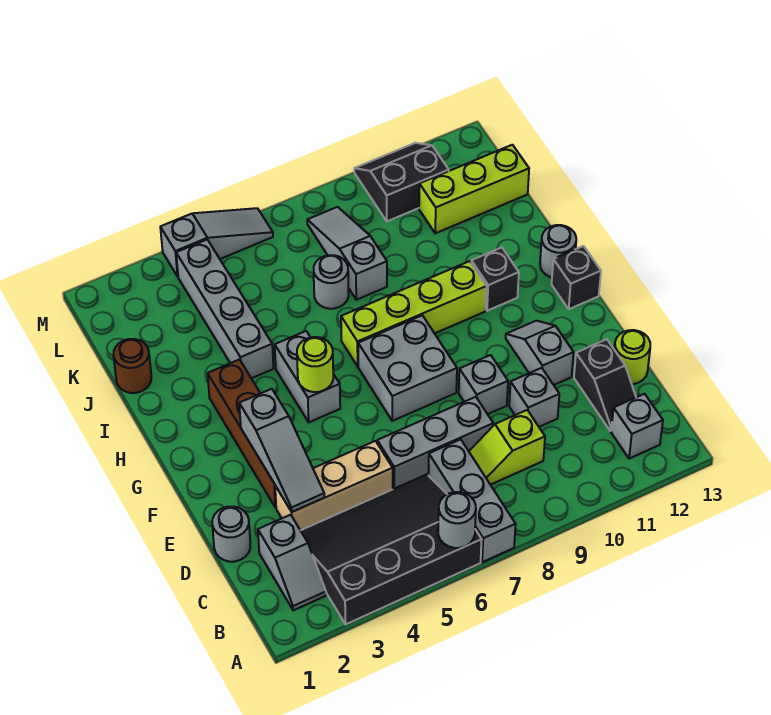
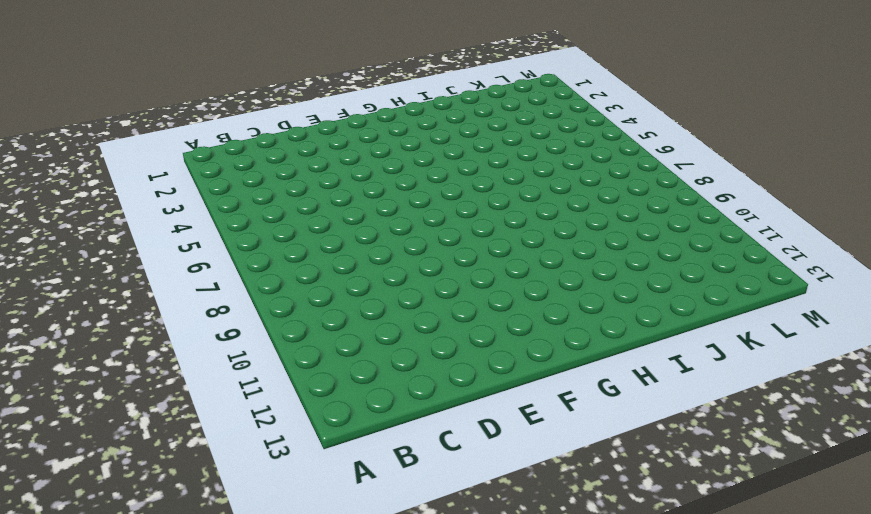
none -> black slope A3:C6 level 1 top A
none -> grey brick A7:C7 level 1
none -> grey slope B2:C2 level 1 top C
none -> grey brick B12 level 1

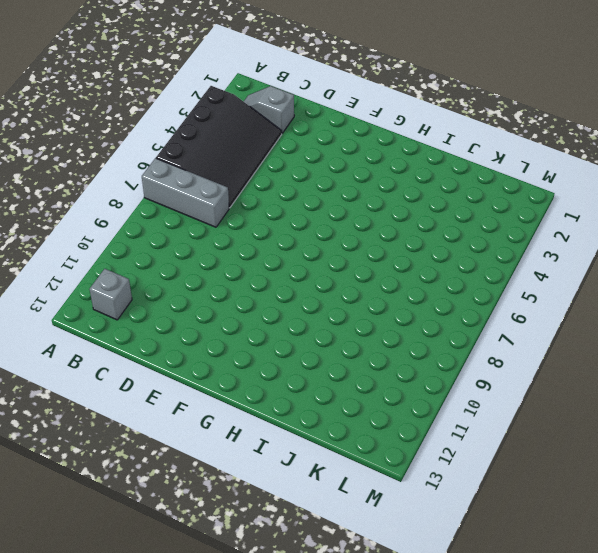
none -> lime slope C8:C9 level 1 top 9
none -> black slope C12:D12 level 1 top D
none -> grey round brick D1 level 1
none -> tan brick D3:D5 level 1

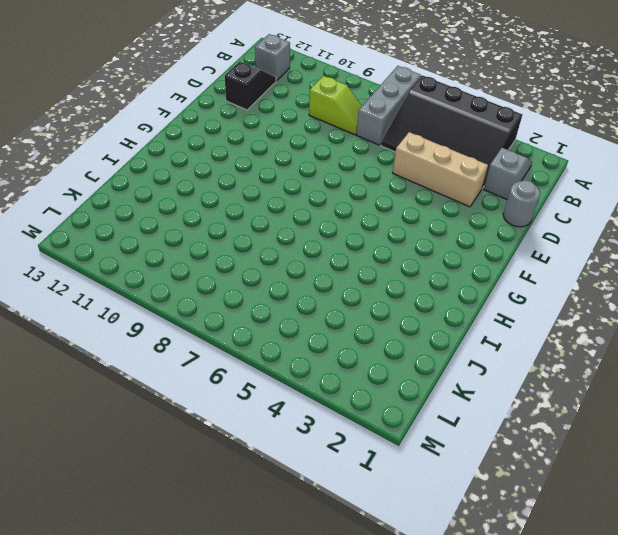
none -> grey brick D6:D8 level 1
none -> grey brick D10 level 1
none -> lime round brick D13 level 1
none -> brown brick E3:H3 level 1

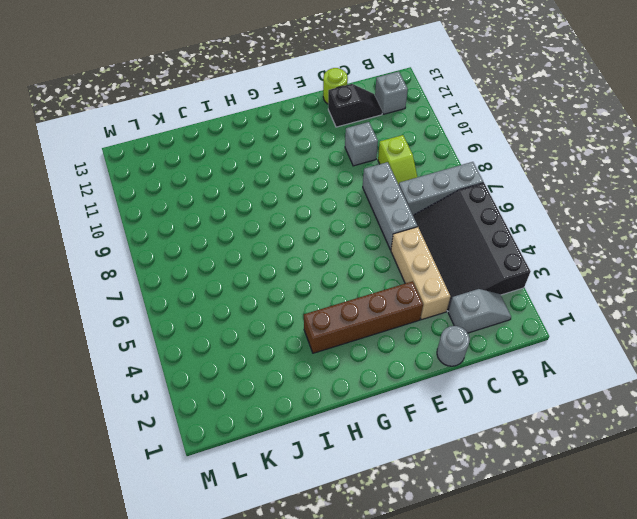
none -> grey brick E9 level 1
none -> grey slope E11:F11 level 1 top E
none -> grey brick F7:G8 level 1
none -> grey brick G5:H5 level 1

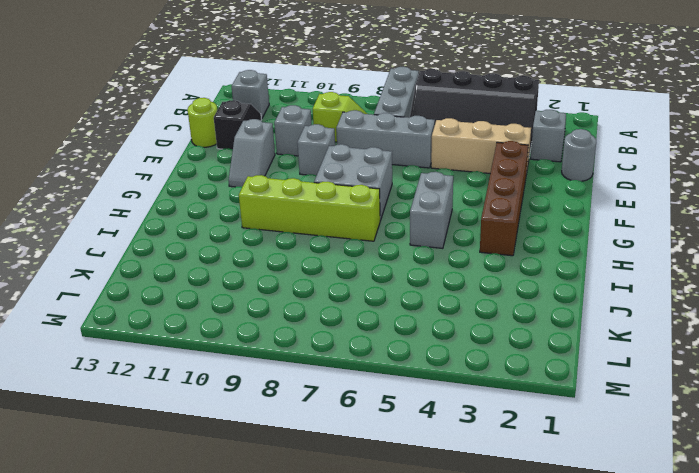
none -> black brick G13 level 1
none -> black brick H11 level 1
none -> grey round brick H13 level 1
none -> grey brick I4:L4 level 1

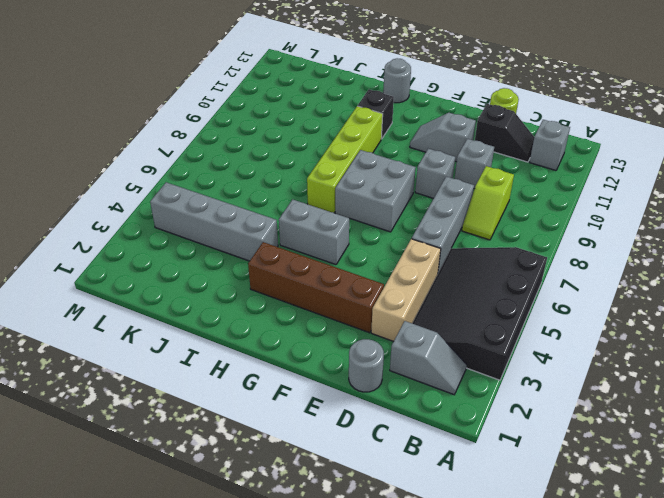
none -> grey brick A7:C7 level 1
none -> black brick G13 level 1
none -> brown round brick J1 level 1
none -> grey round brick J7 level 1

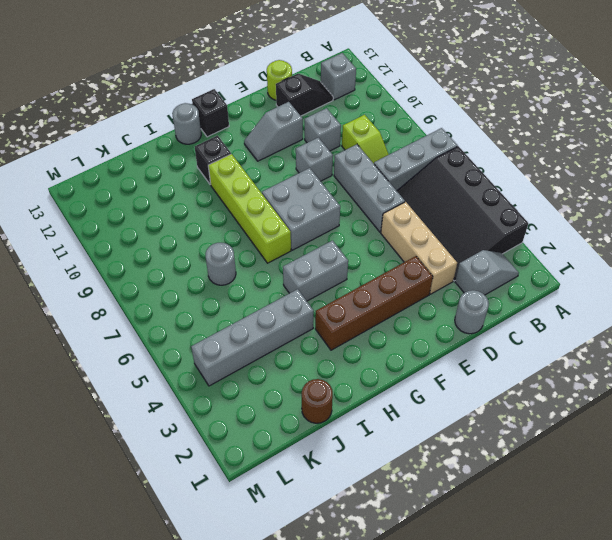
none -> grey slope J8:L8 level 1 top J
none -> lime brick K11:K13 level 1
none -> black slope L10:M11 level 1 top L
none -> grey slope M4:M6 level 1 top 4

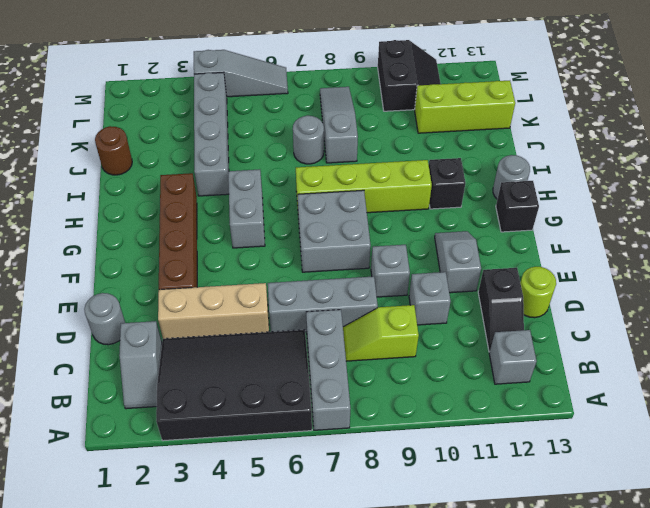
black slope L10:M11 level 1 top 10 -> black slope L10:M11 level 1 top L
none -> grey round brick A6 level 2
none -> grey slope D3:F3 level 2 top F
none -> lime round brick G5 level 2

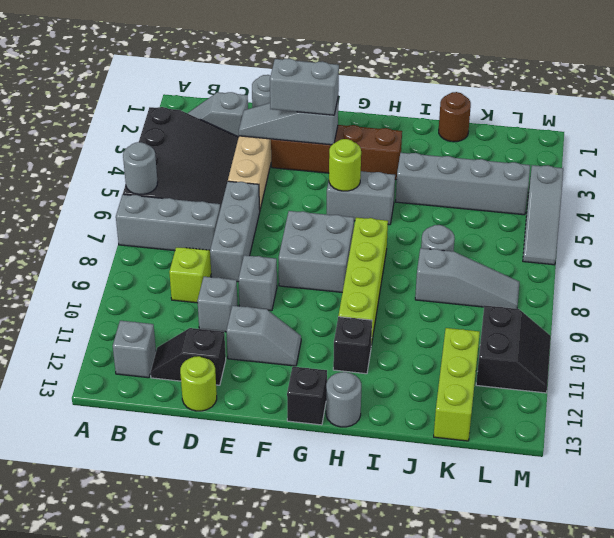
grey brick E3:F3 level 3 -> none

